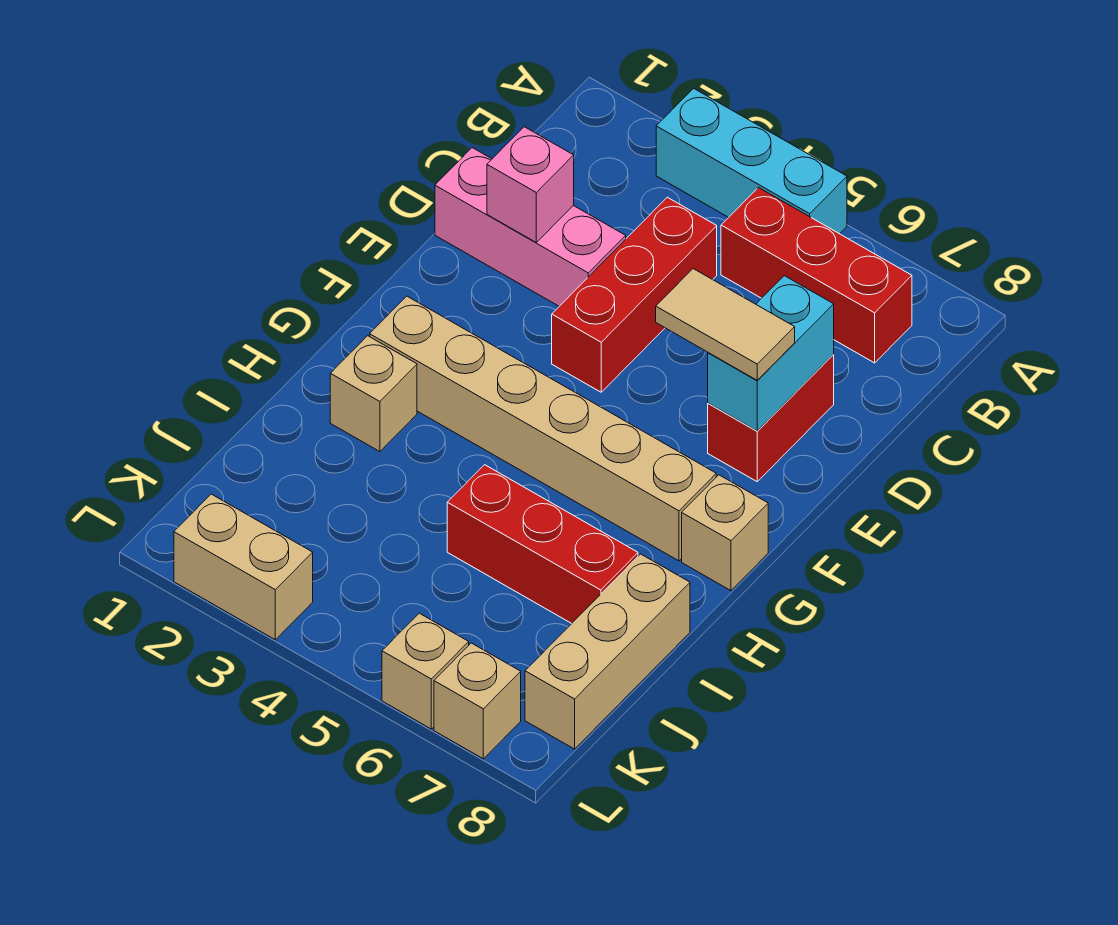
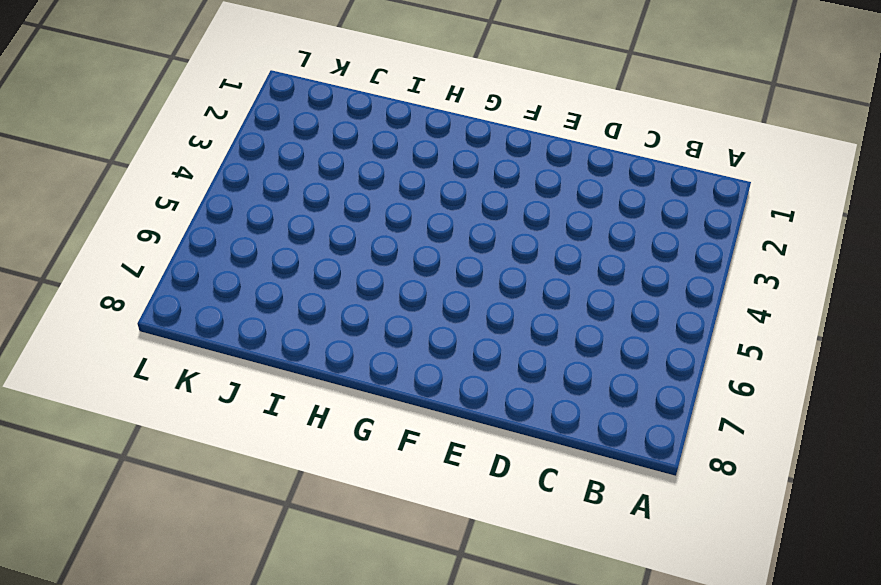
none -> cyan brick A3:A5 level 1
none -> red brick B5:B7 level 1
none -> red brick C4:E4 level 1

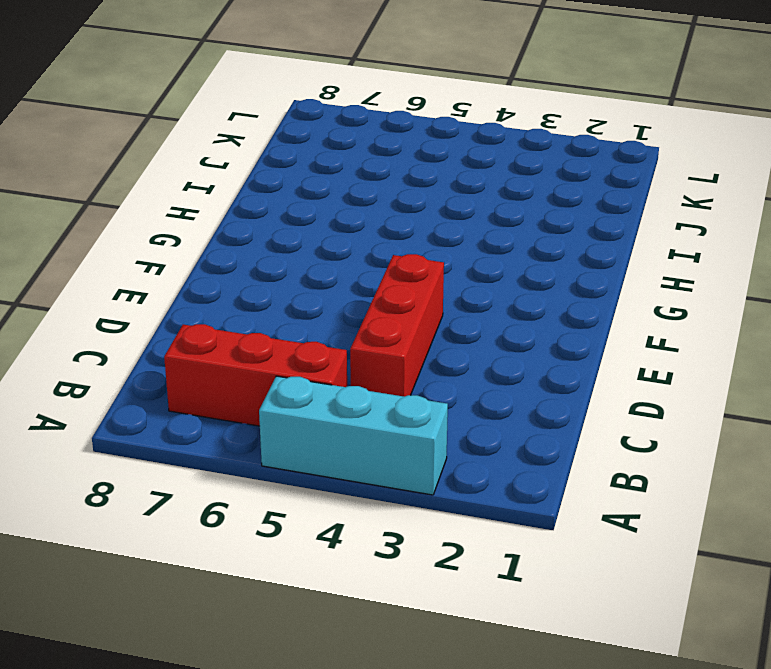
none -> pink brick D1:D3 level 1
none -> red brick D7:E7 level 1
none -> tan brick G2:G7 level 1

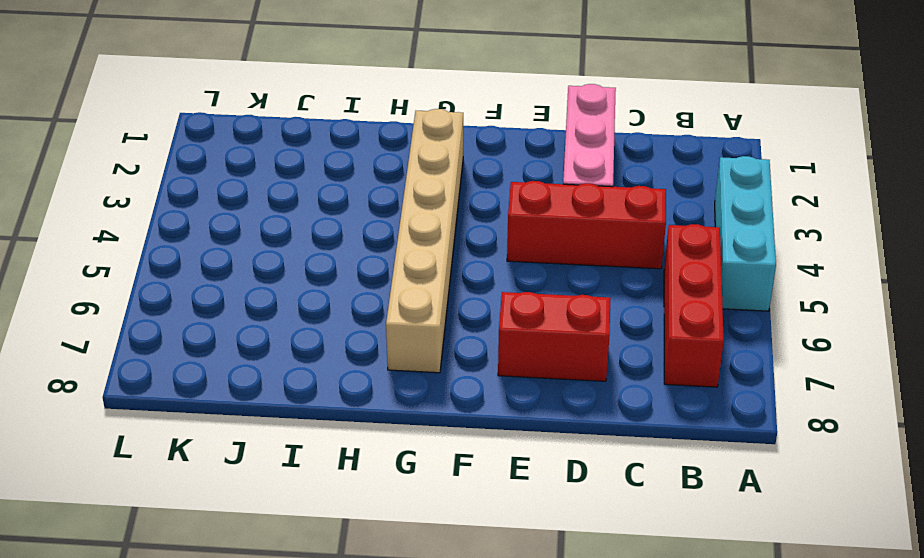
none -> tan brick G8 level 1
none -> tan brick H2 level 1
none -> red brick I5:I7 level 1

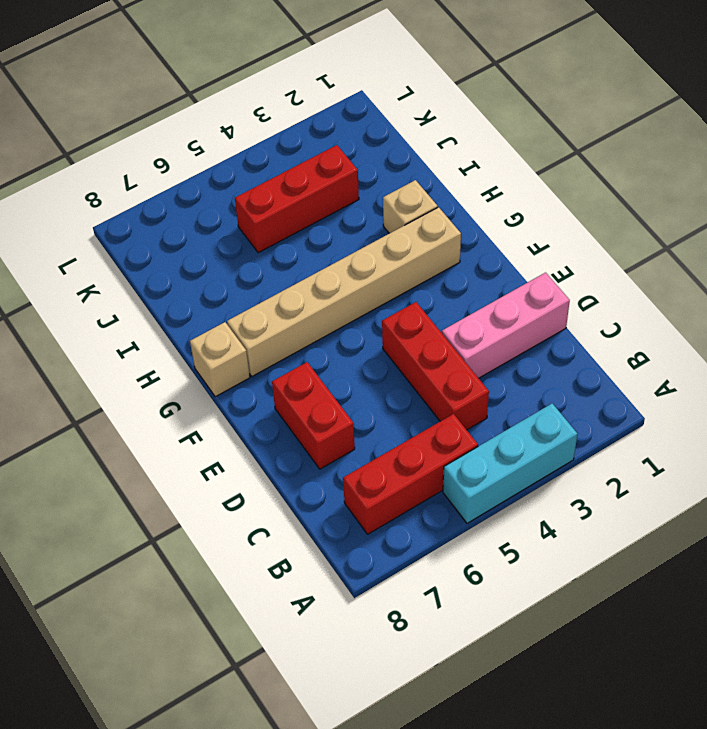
red brick J3:J5 level 1 -> red brick I5:I7 level 1
none -> tan brick I8:K8 level 1
none -> tan brick L2:L3 level 1
none -> tan brick L6 level 1

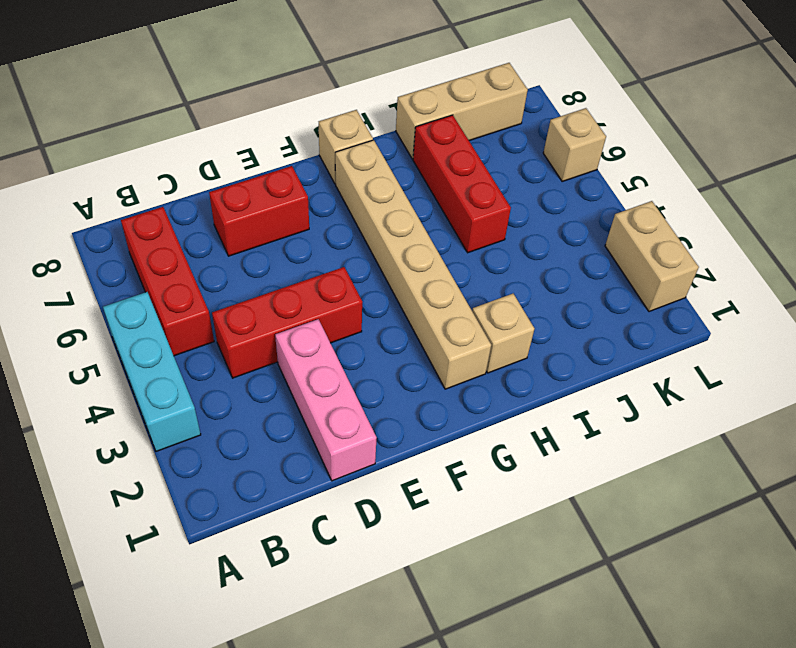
none -> tan brick L7 level 1
none -> pink brick D2 level 2
none -> cyan brick D7:E7 level 2

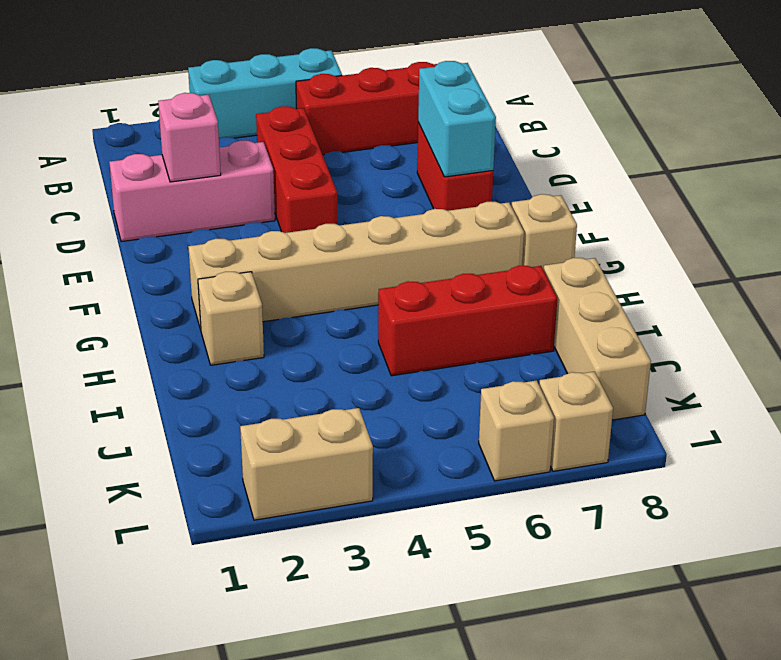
none -> tan tile E6:E7 level 3

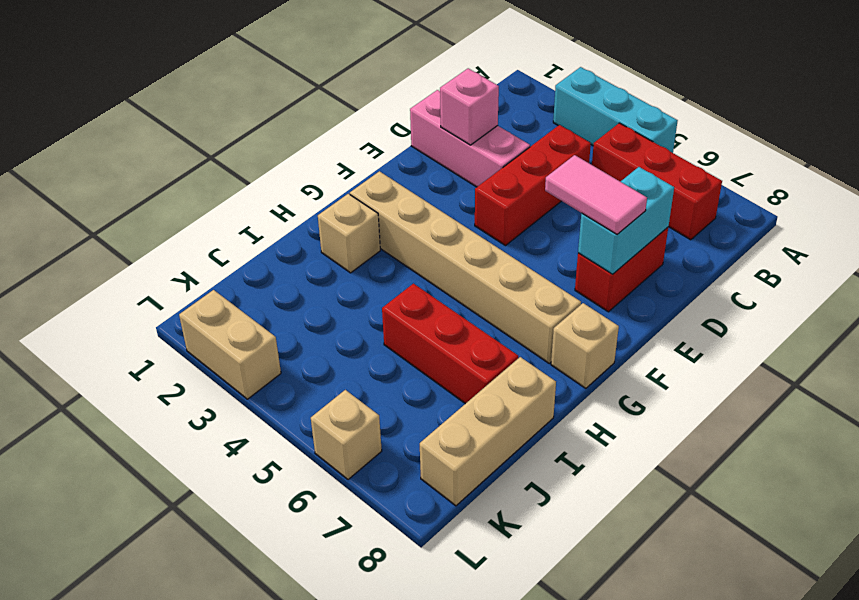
pink tile E6:E7 level 3 -> tan tile E6:E7 level 3
none -> tan brick L7 level 1

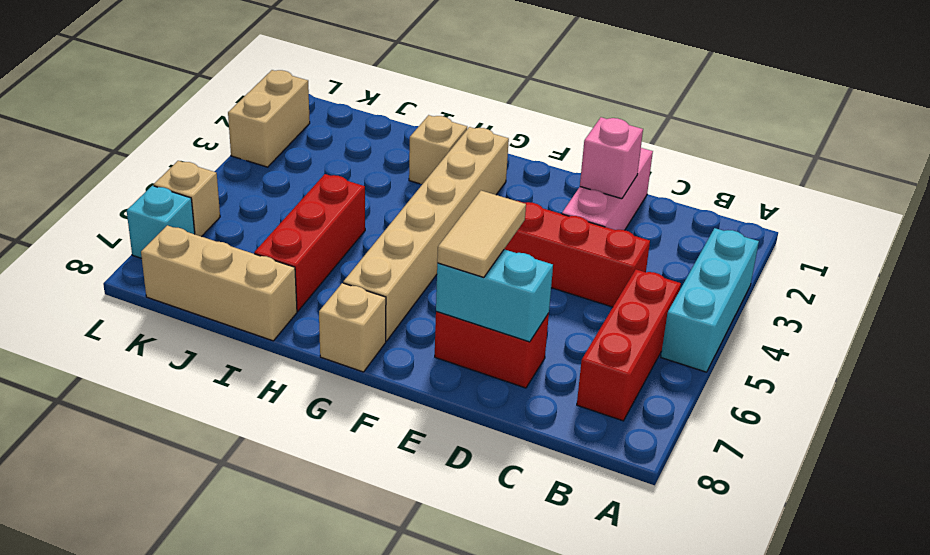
cyan brick L7 level 1 -> tan brick L7 level 1

